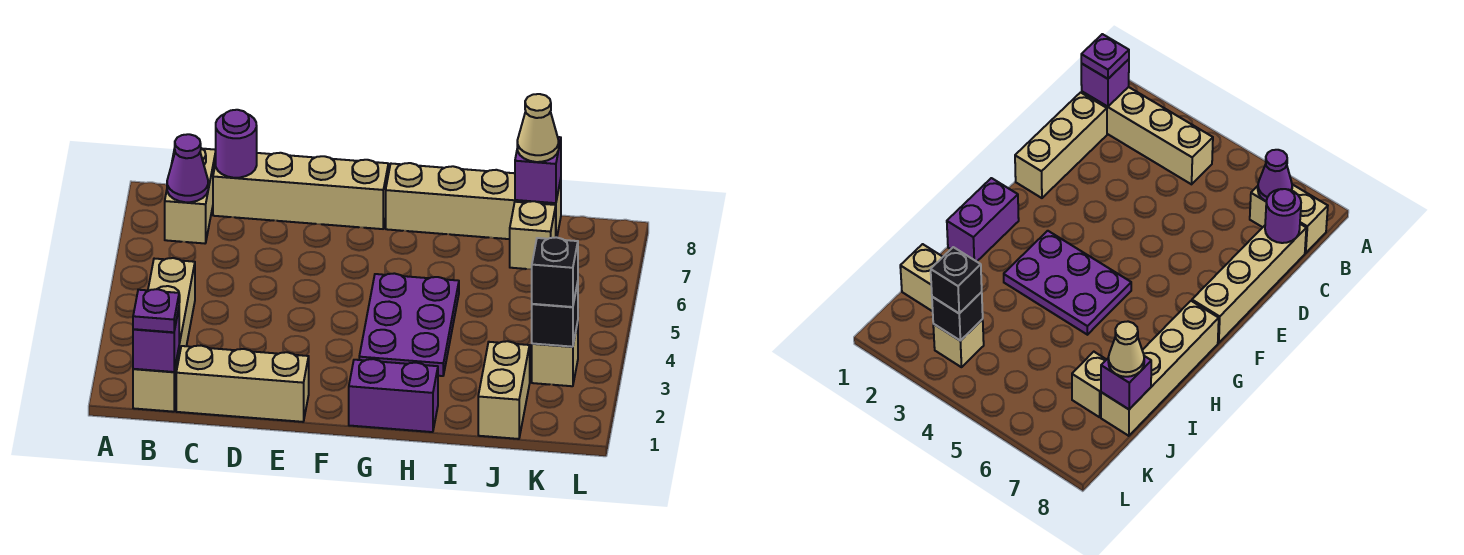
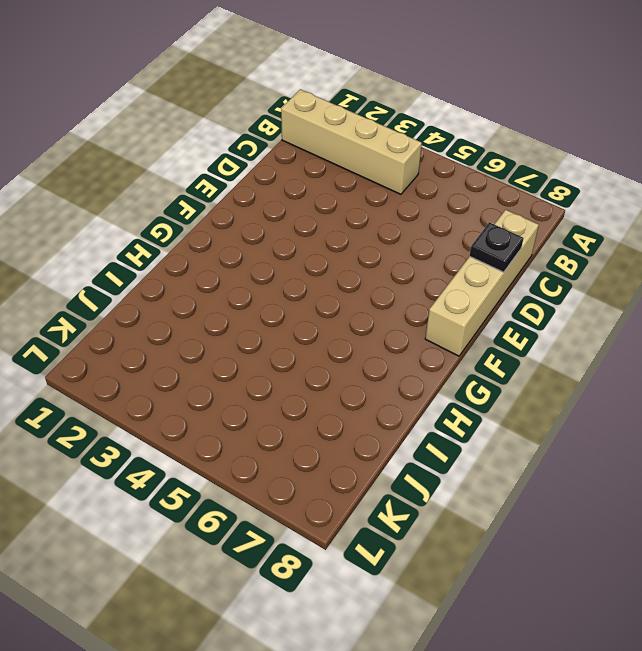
black plate D8 level 2 -> none
none -> tan brick B7:B8 level 1
none -> tan brick C1:E1 level 1
none -> purple brick G1:H1 level 1

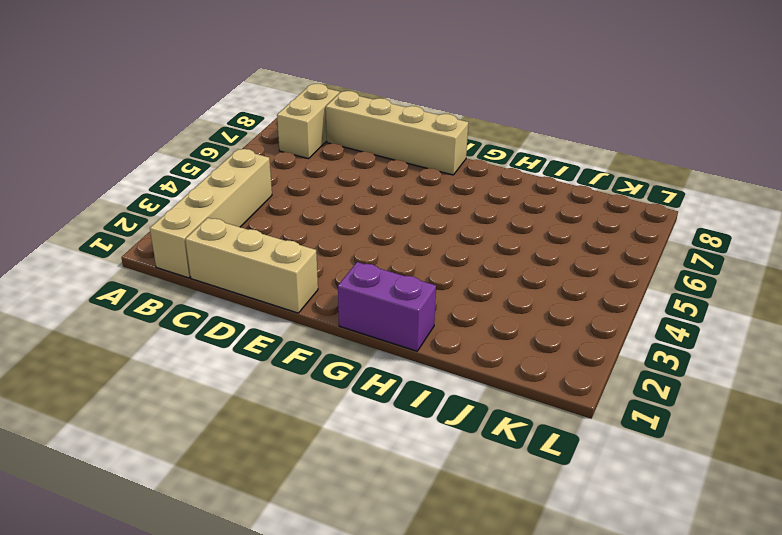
none -> purple plate G3:H5 level 1
none -> tan brick G8:J8 level 1
none -> tan brick J1:J2 level 1

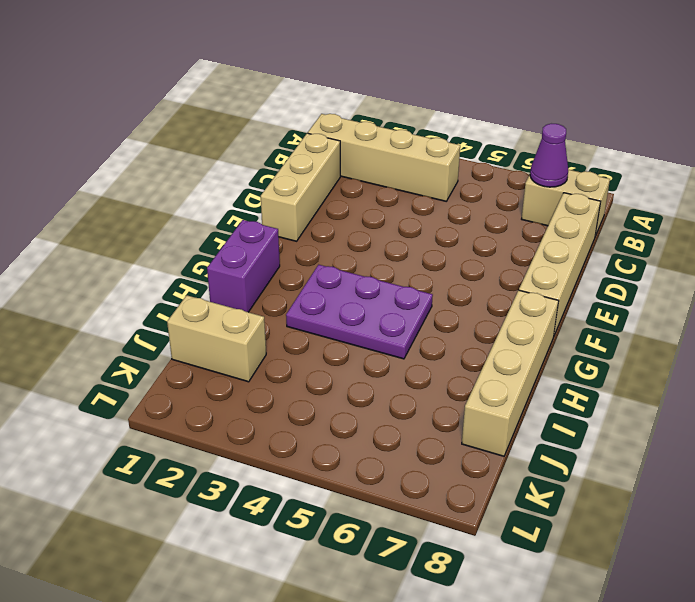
none -> tan brick J7 level 1
none -> tan brick K3 level 1
none -> purple brick B1 level 2

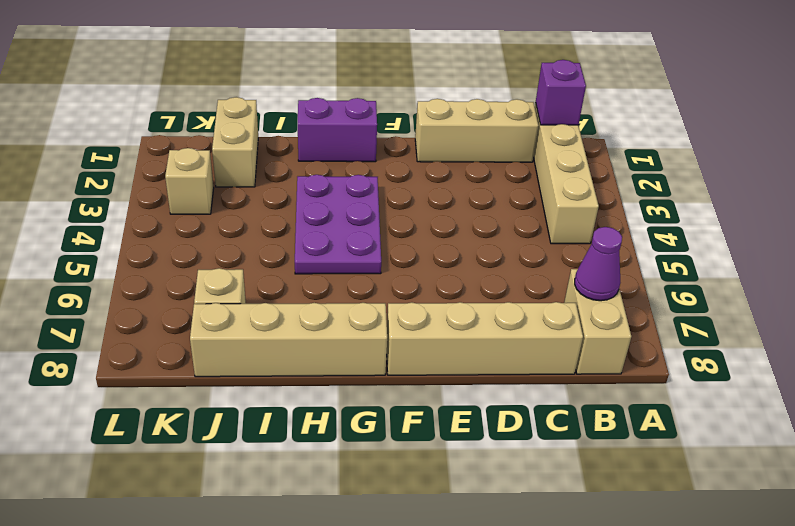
none -> purple round brick C8 level 2
none -> purple brick J8 level 2
none -> black brick K3 level 2

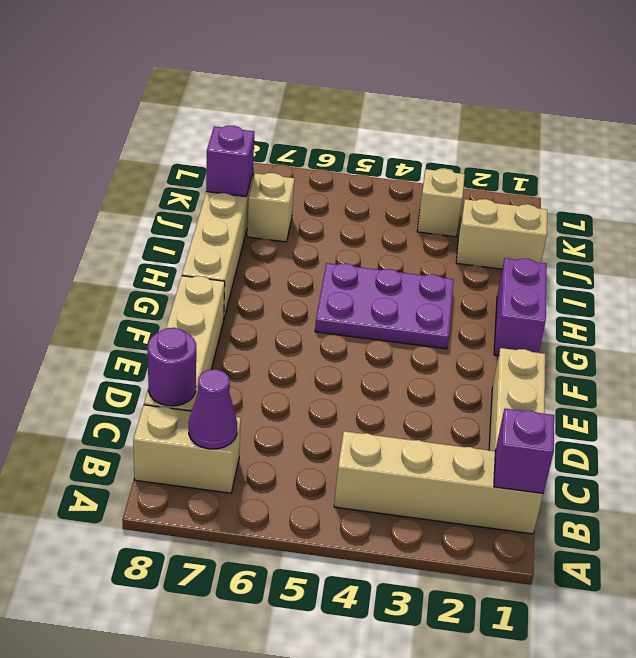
none -> black brick K3 level 2
none -> purple plate B1 level 3
none -> tan cone J8 level 3

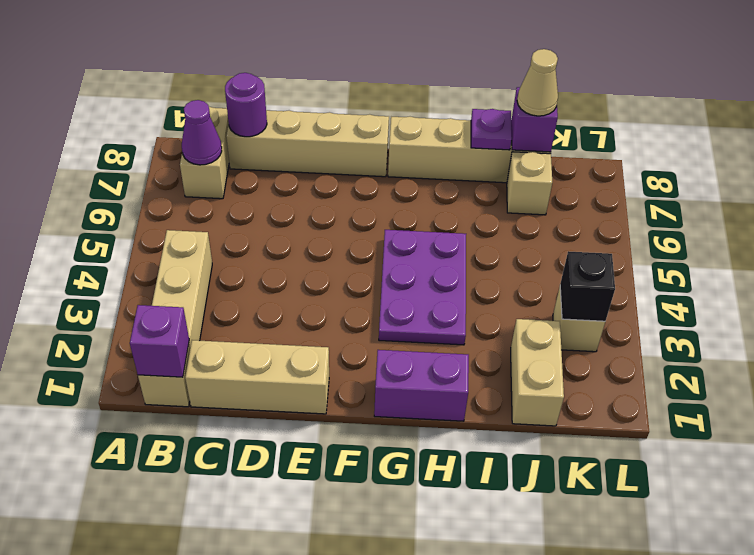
purple plate I8 level 2 -> purple plate B1 level 3
none -> black brick K3 level 3

